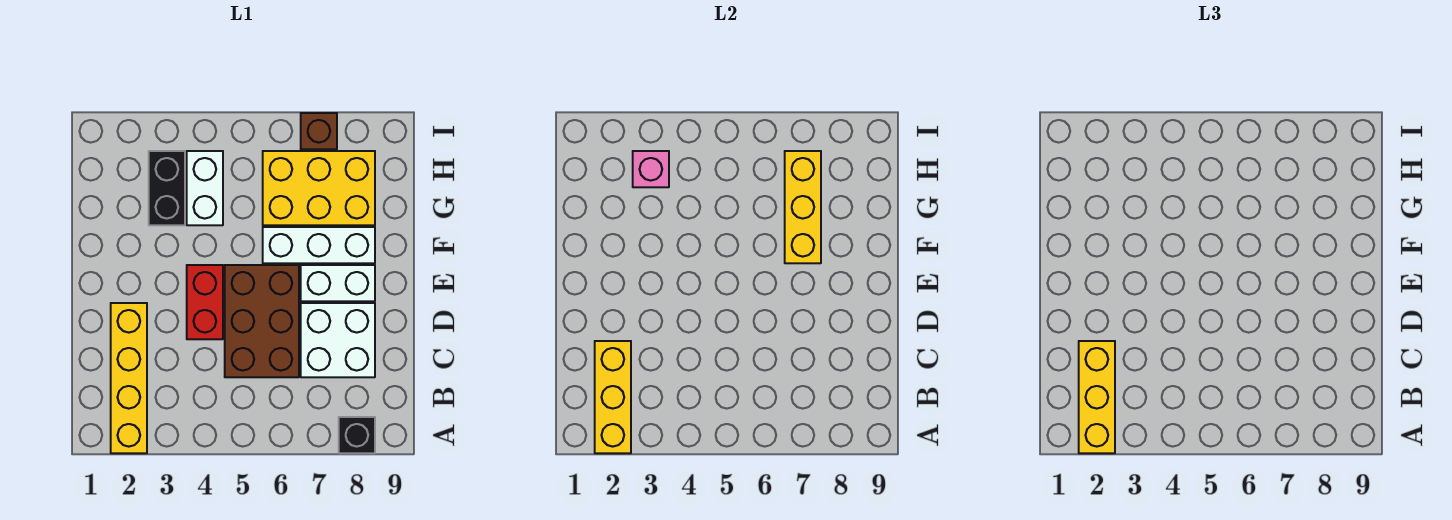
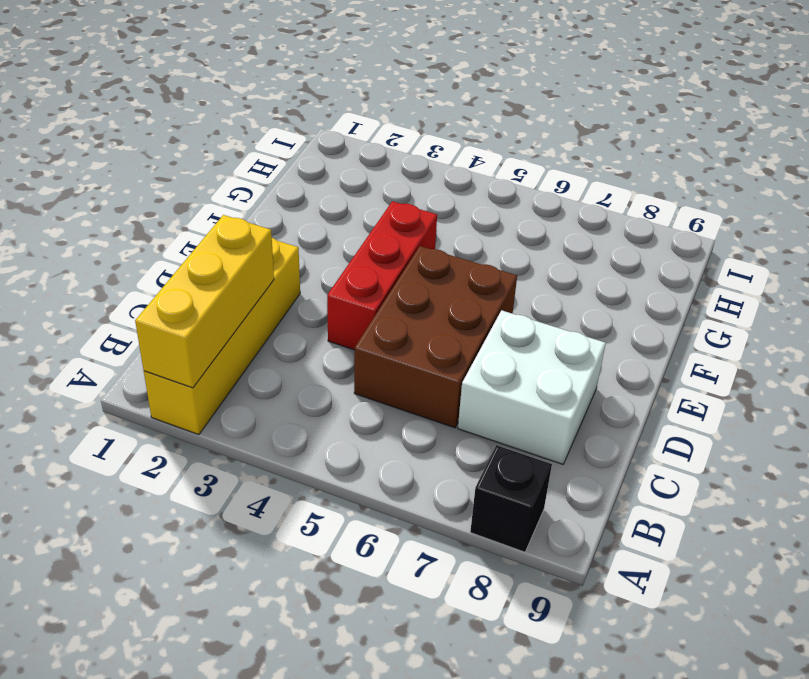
red brick D4:F4 level 1 -> red brick D4:E4 level 1
none -> white brick E7:E8 level 1
none -> white brick F6:F8 level 1
none -> black brick G3:H3 level 1

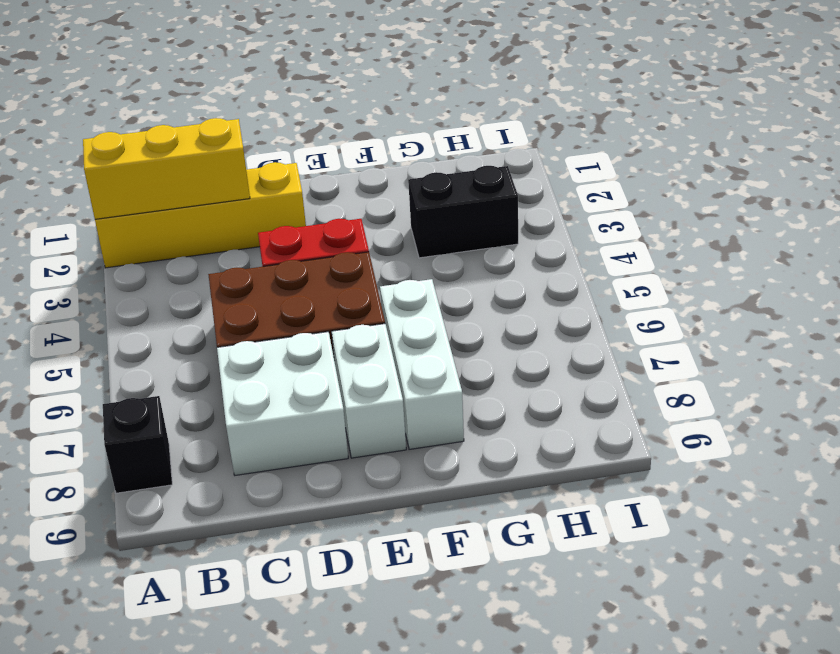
none -> white brick G4:H4 level 1
none -> yellow brick G6:H8 level 1
none -> brown brick I7 level 1

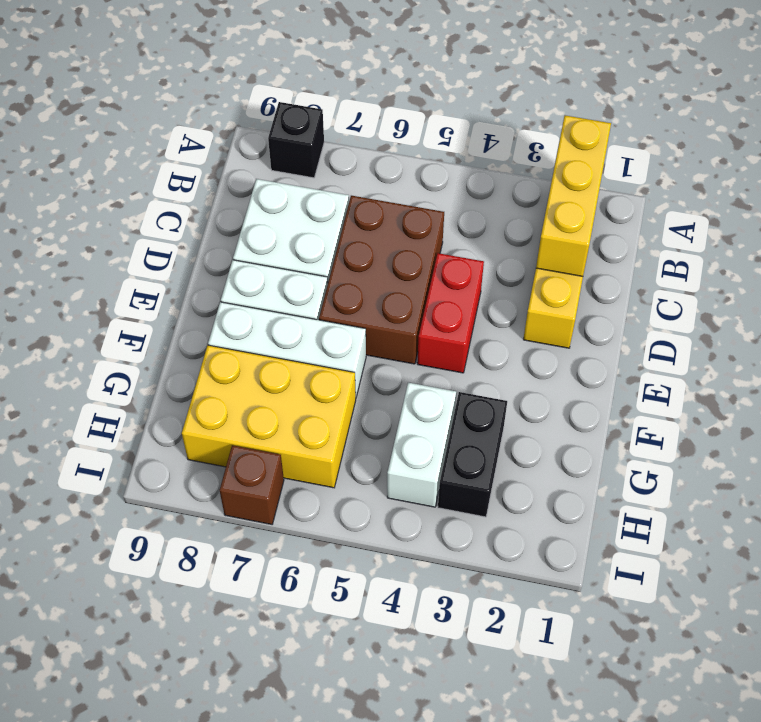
none -> yellow brick F7:H7 level 2
none -> pink brick H3 level 2
none -> yellow brick A2:C2 level 3

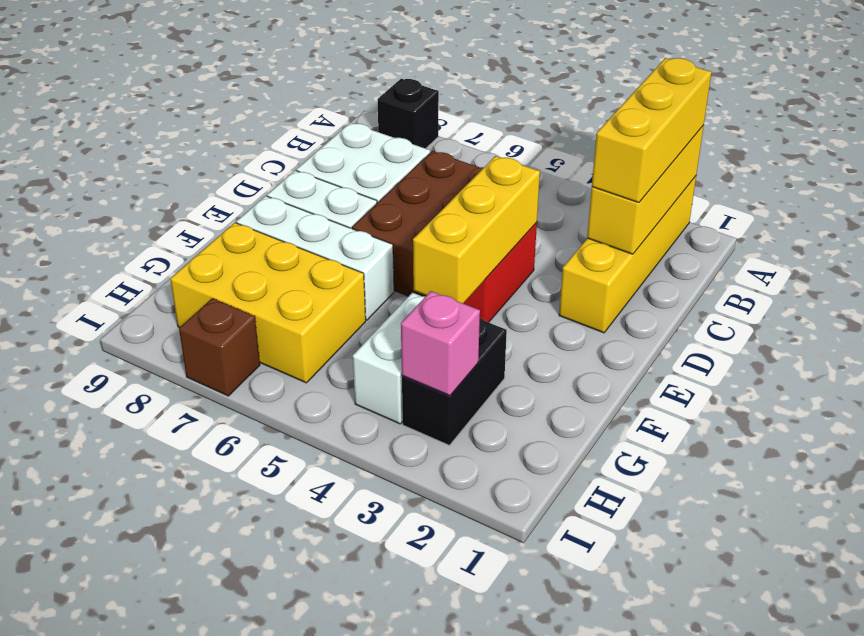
yellow brick D4:F4 level 2 -> yellow brick F7:H7 level 2

